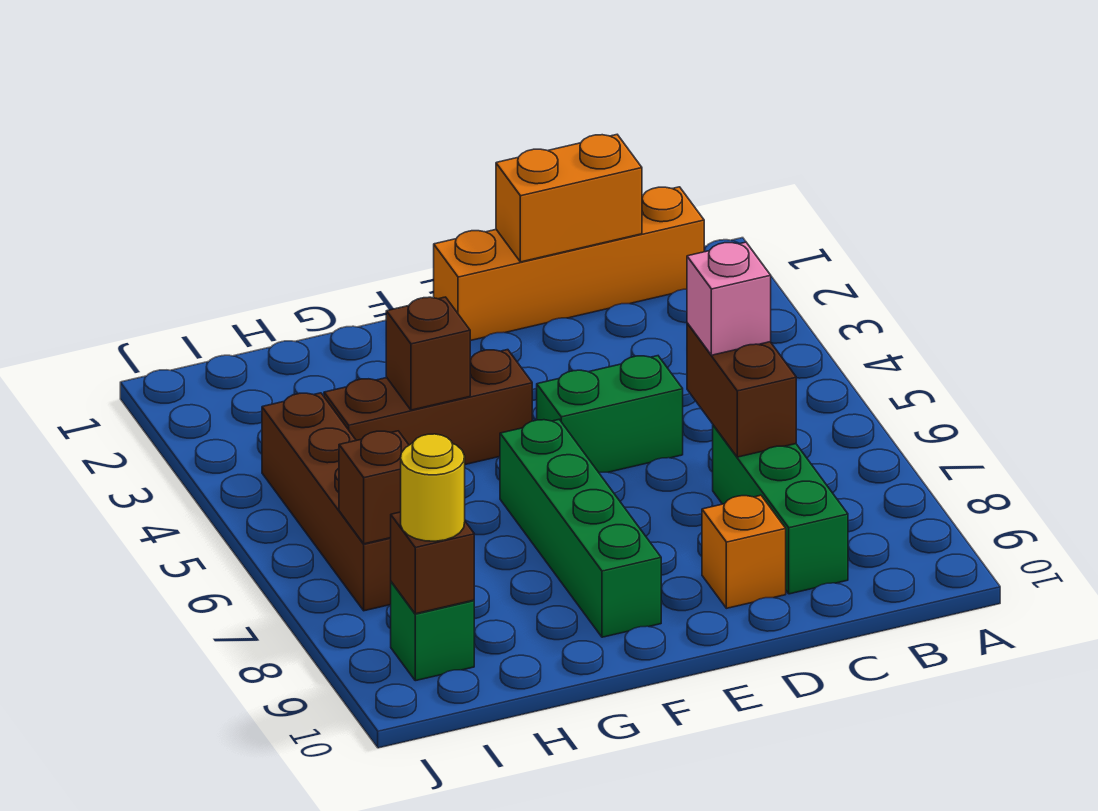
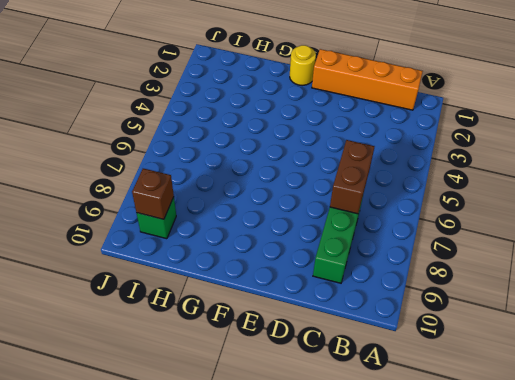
yellow round brick F1 level 1 -> yellow round brick I9 level 3
none -> green brick D5:E5 level 1
none -> orange brick D9 level 1
none -> brown brick F4:H4 level 1

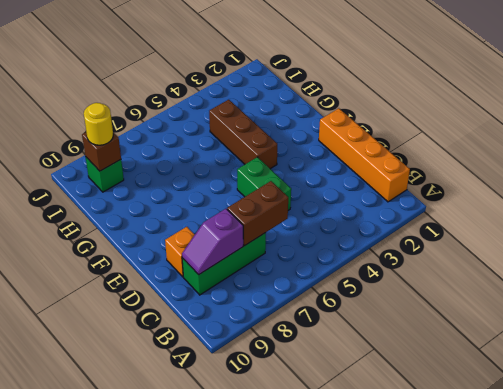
purple slope C8:C9 level 2 top 8 -> none
none -> green brick F6:F9 level 1
none -> brown brick I4:I7 level 1
none -> orange brick C1:D1 level 2

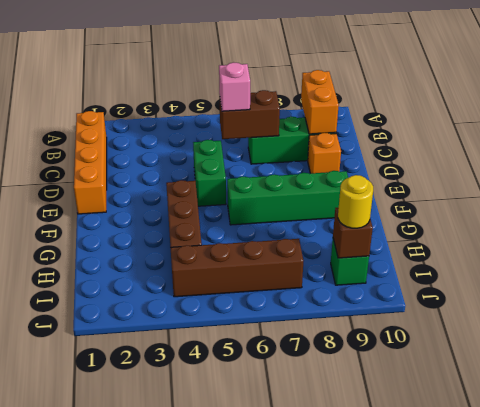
orange brick B9:C9 level 2 -> orange brick C1:D1 level 2
none -> brown brick G4 level 2
none -> brown brick I7 level 2

